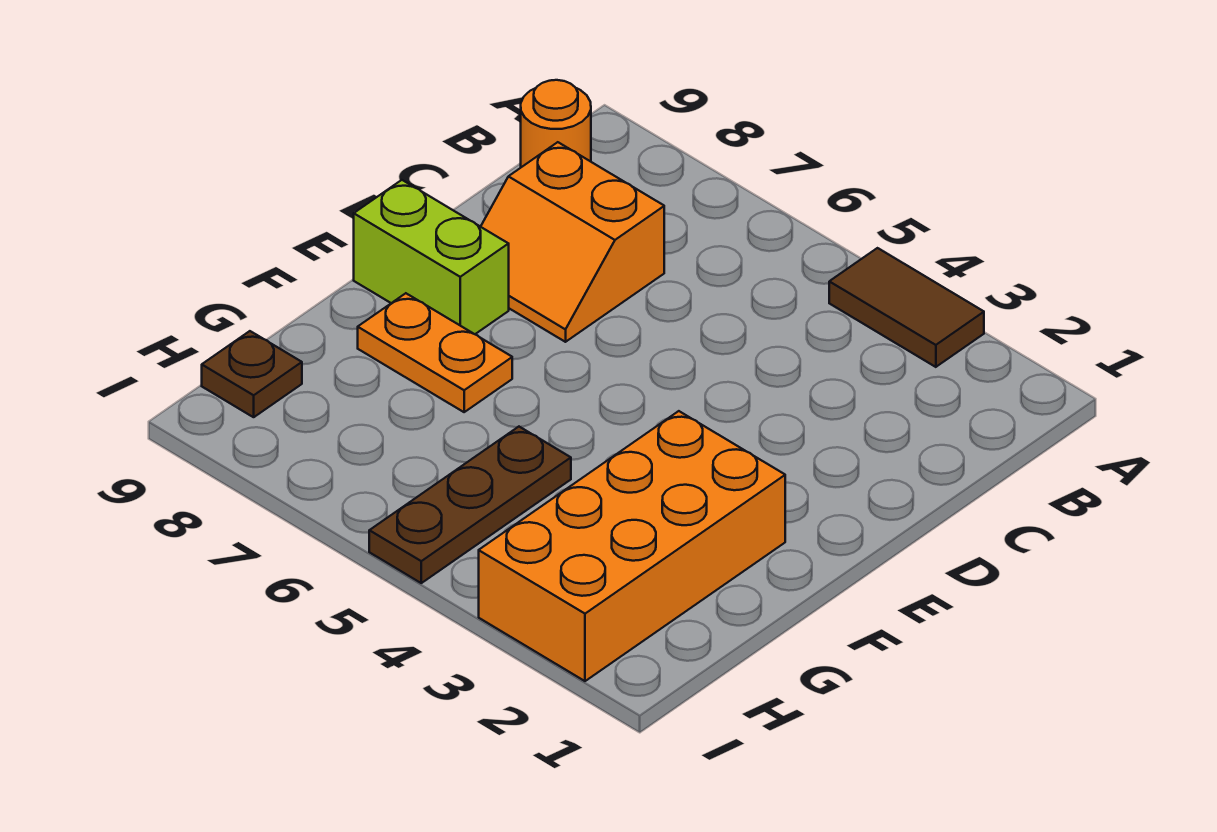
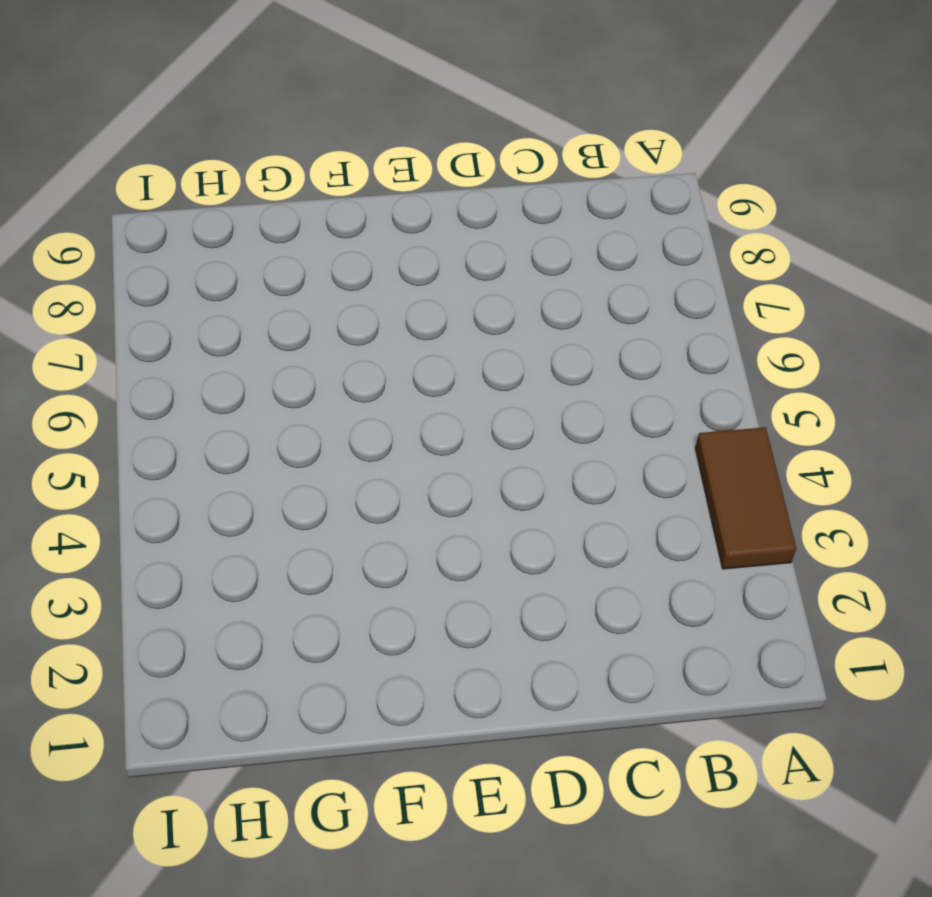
none -> orange round brick B9 level 1
none -> orange slope C7:D8 level 1 top C

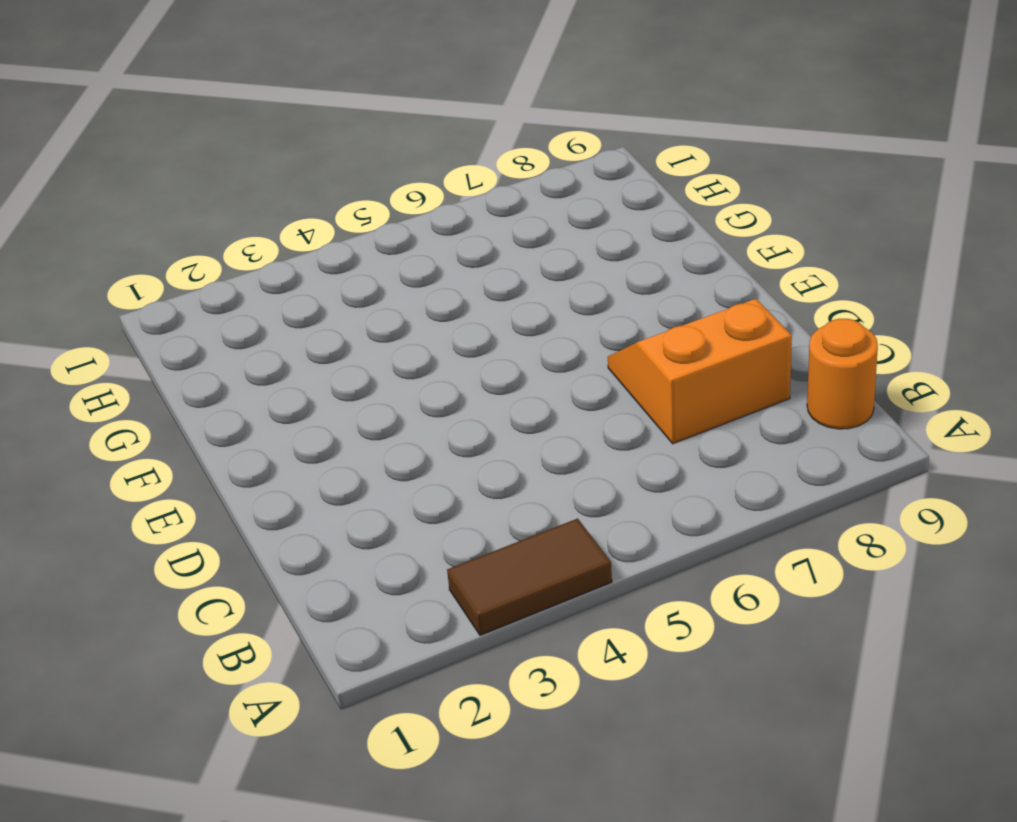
none -> lime brick E8:E9 level 1
none -> orange brick F2:I3 level 1

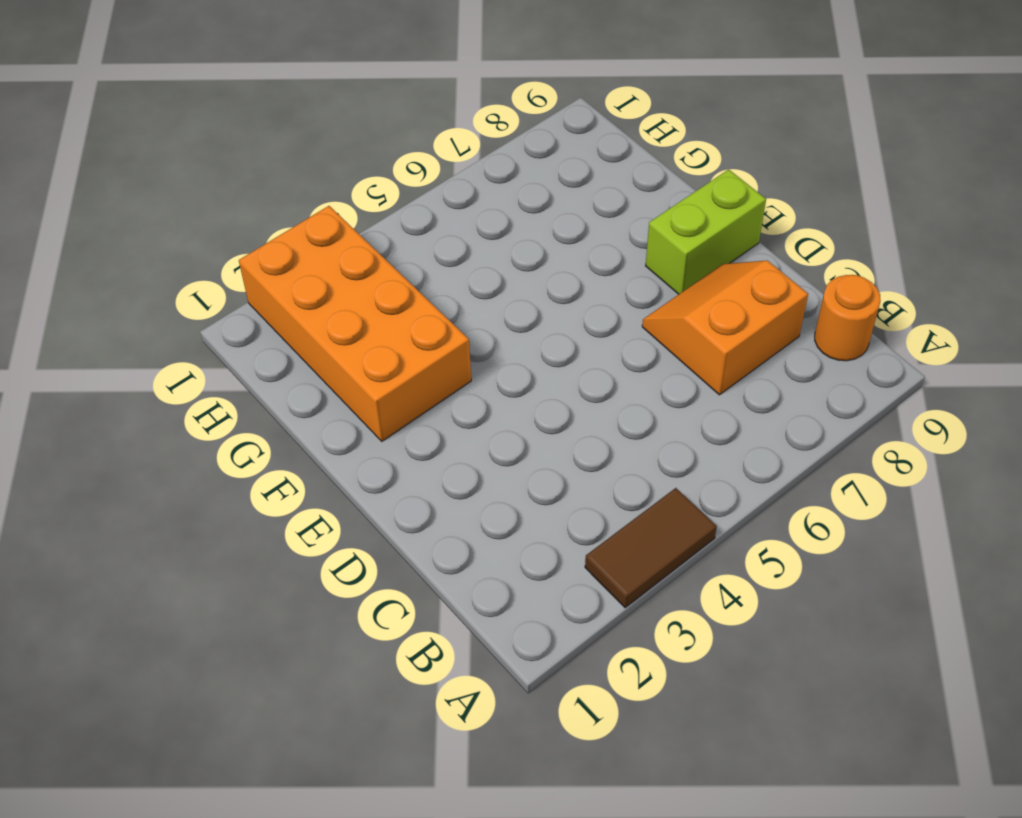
none -> orange plate F7:F8 level 1
none -> brown plate G5:I5 level 1

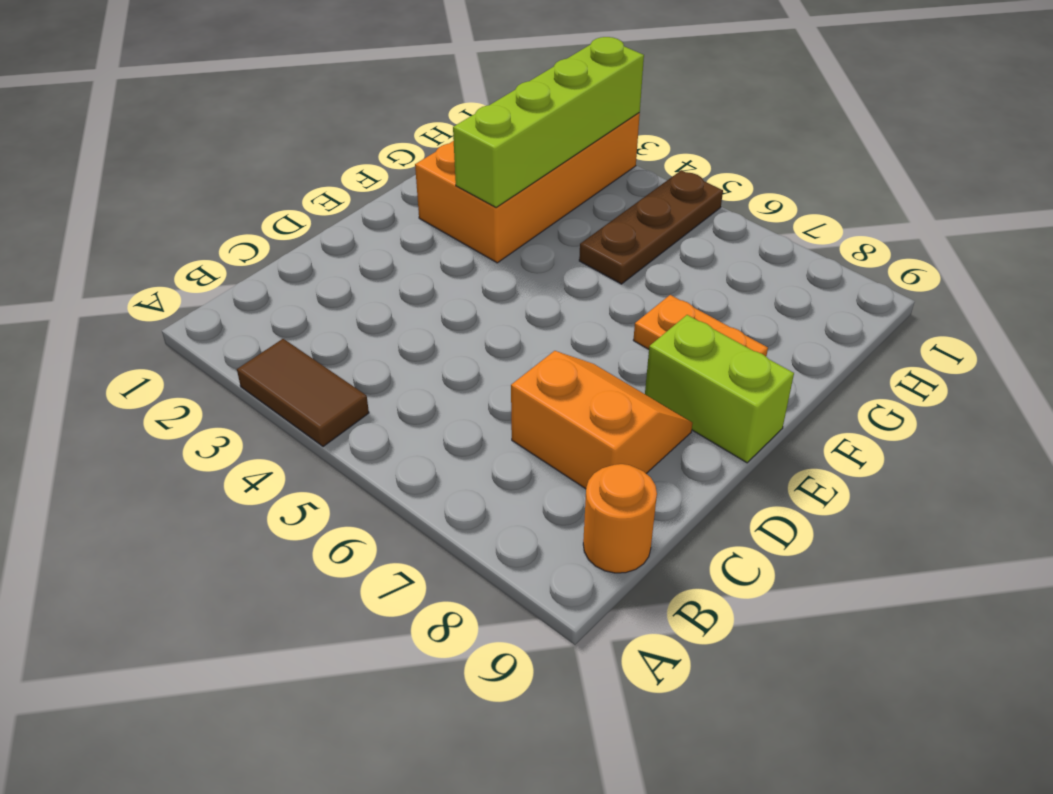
lime brick F3:I3 level 2 -> none
none -> brown plate H9 level 1

